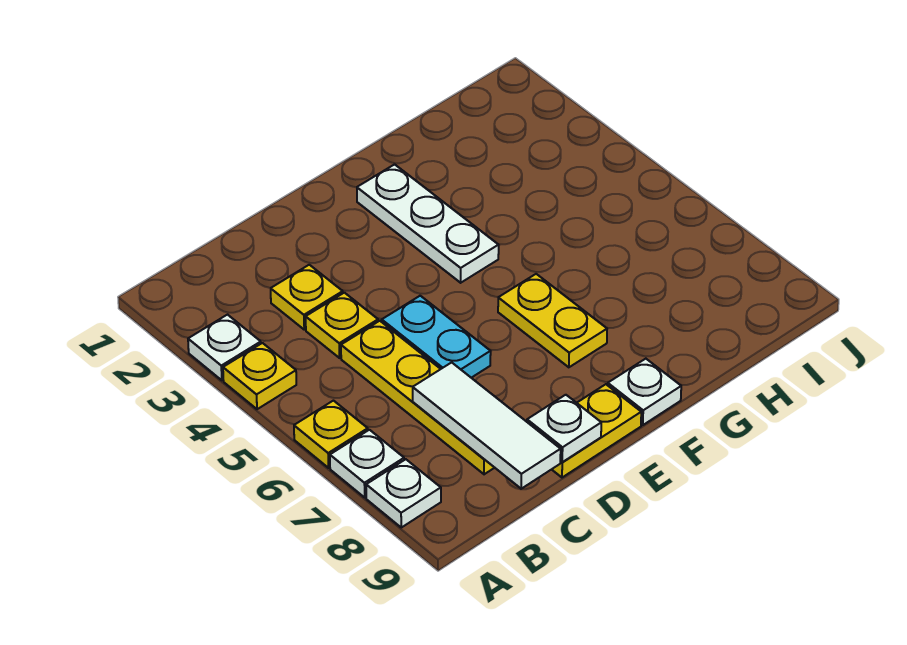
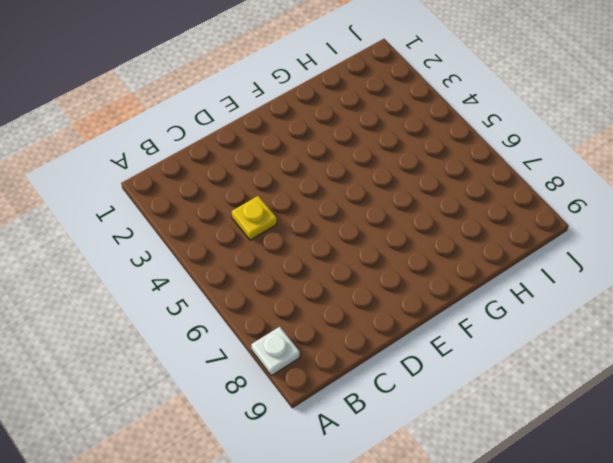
none -> white plate A3 level 1
none -> yellow plate A4 level 1
none -> yellow plate A6 level 1

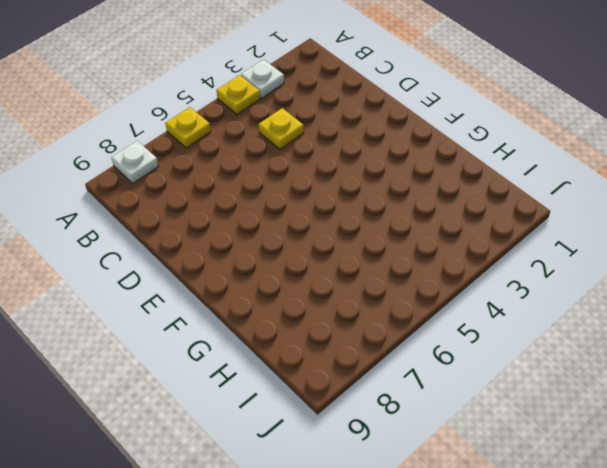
none -> white plate A7 level 1
none -> yellow plate C3 level 1
none -> yellow plate C5:C8 level 1

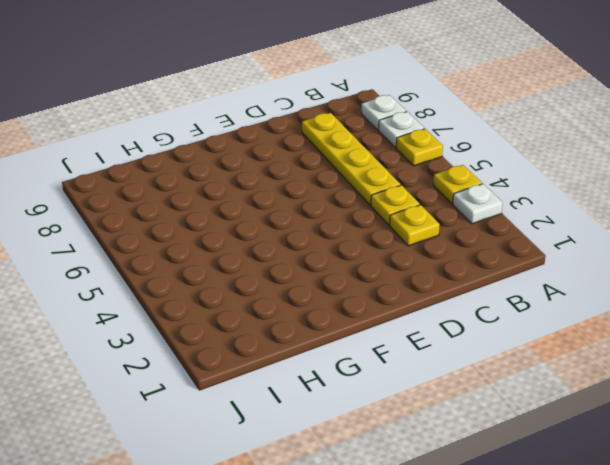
none -> cyan plate D5:D6 level 1
none -> yellow plate D9:E9 level 1
none -> white plate F2:F4 level 1

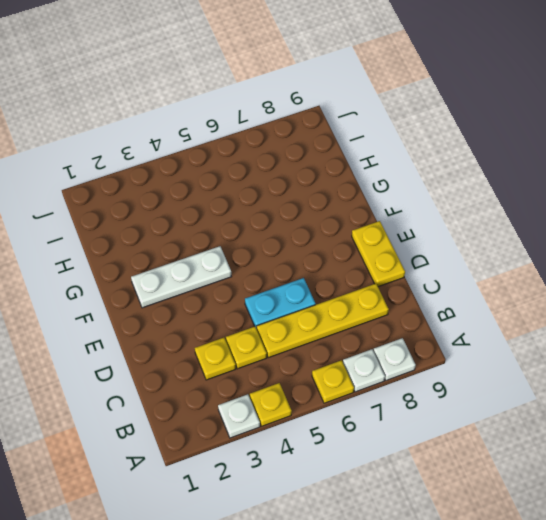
none -> yellow plate F6:F7 level 1
none -> white plate F9 level 1
none -> white tile C7:C9 level 2

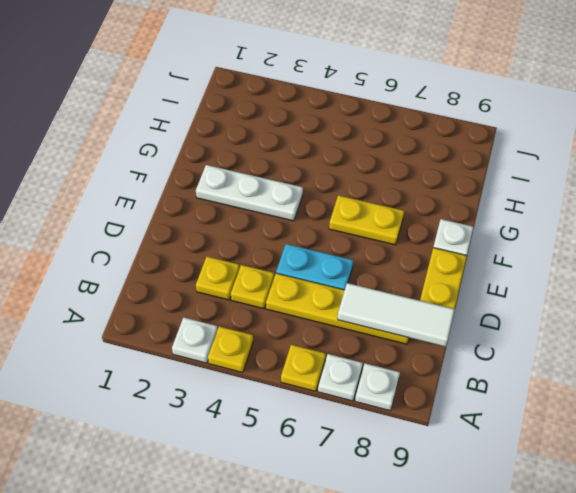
none -> white plate D9 level 2

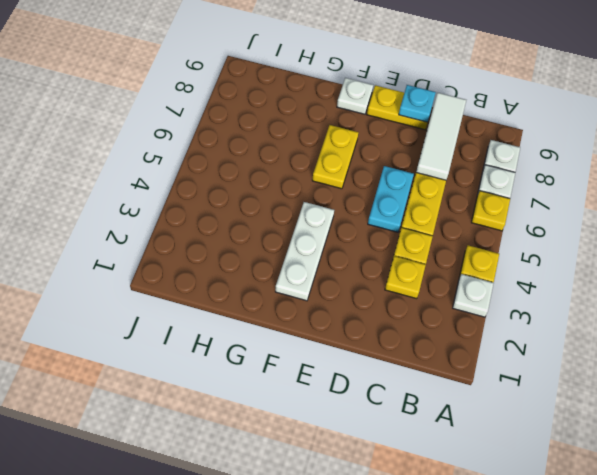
cyan plate D9 level 2 -> white plate D9 level 2

